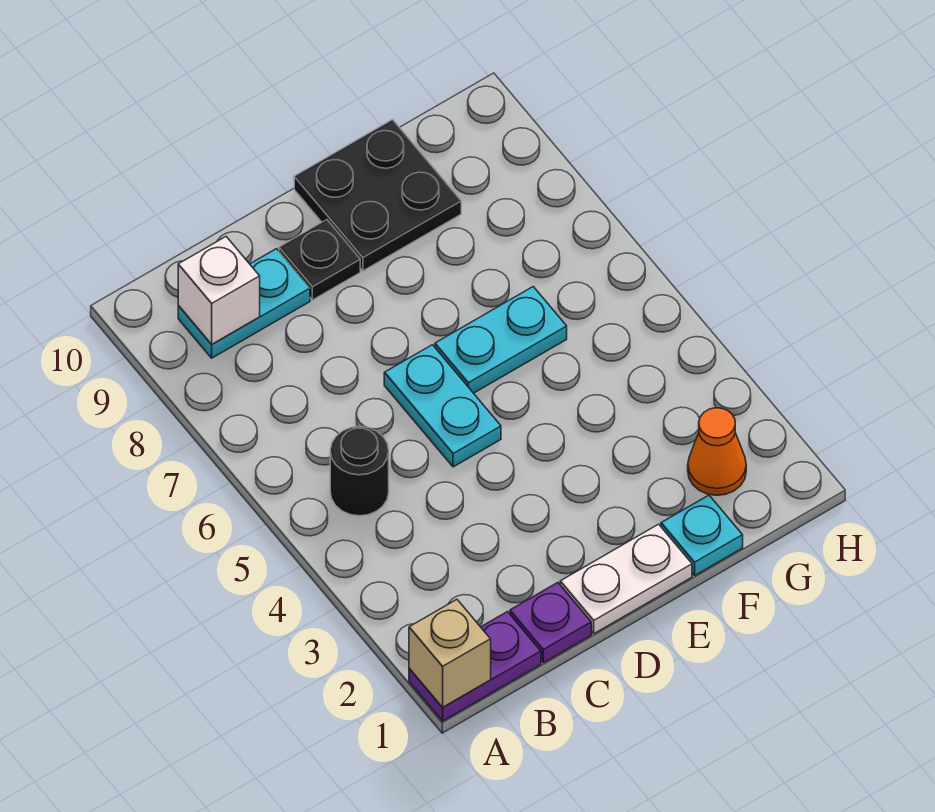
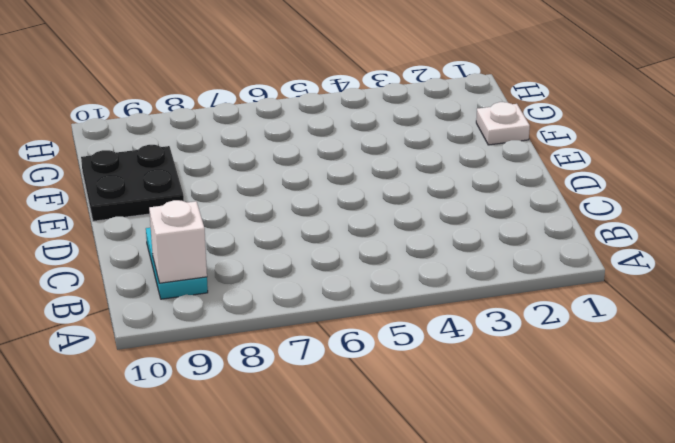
white plate F1 level 1 -> cyan plate F1 level 1
none -> purple plate A1:B1 level 1
none -> black round brick B5 level 1
none -> purple plate C1 level 1

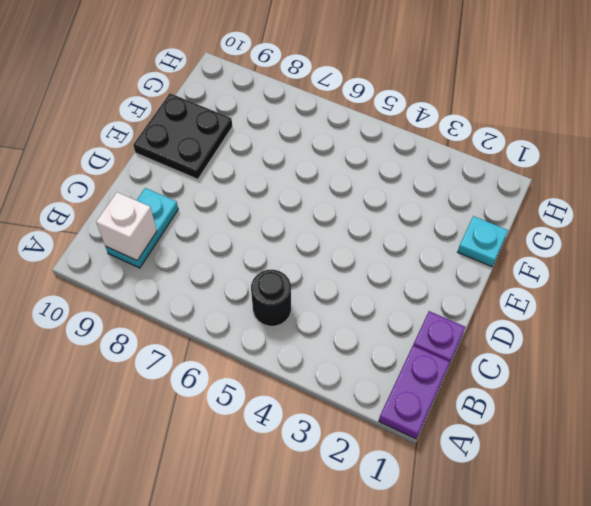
none -> white plate D1:E1 level 1
none -> cyan plate D5:D6 level 1
none -> black plate D9 level 1

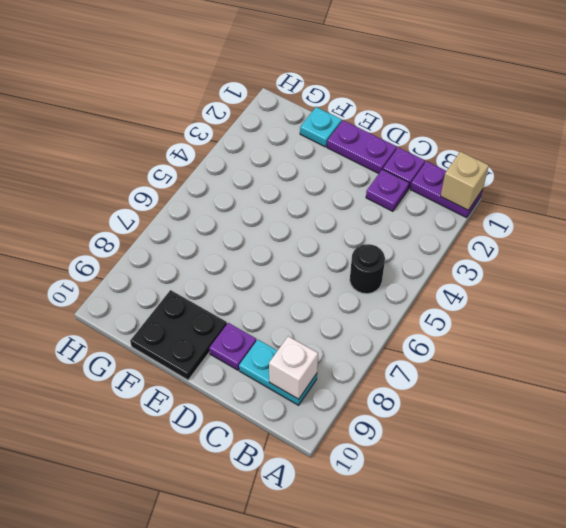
purple plate C2 level 1 -> none
purple plate D1:E1 level 1 -> white plate D1:E1 level 1
purple plate D9 level 1 -> black plate D9 level 1
none -> cyan plate D5:D6 level 1
none -> cyan plate E6:F6 level 1
none -> orange cone G2 level 1

